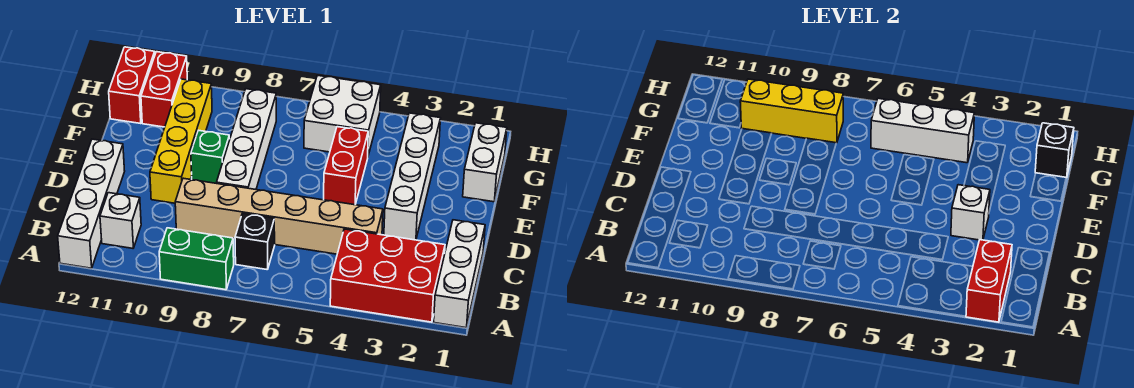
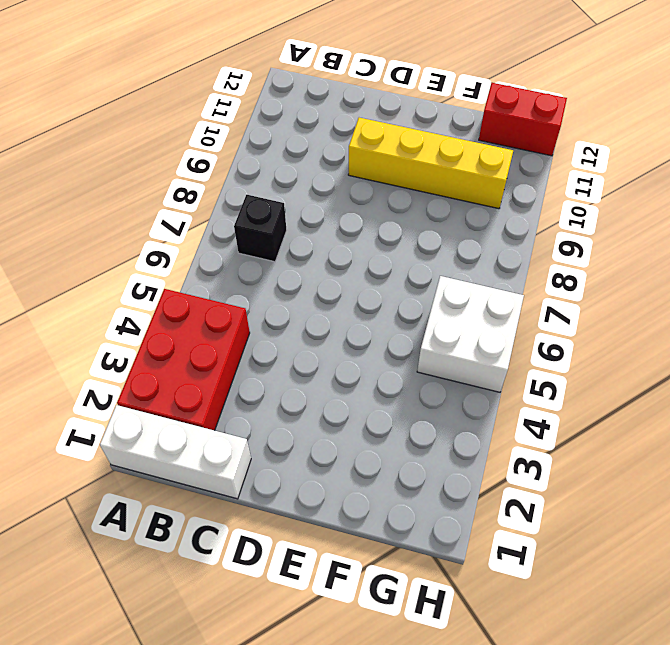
none -> green brick A8:A9 level 1
none -> white brick A12:D12 level 1
none -> white brick B11 level 1

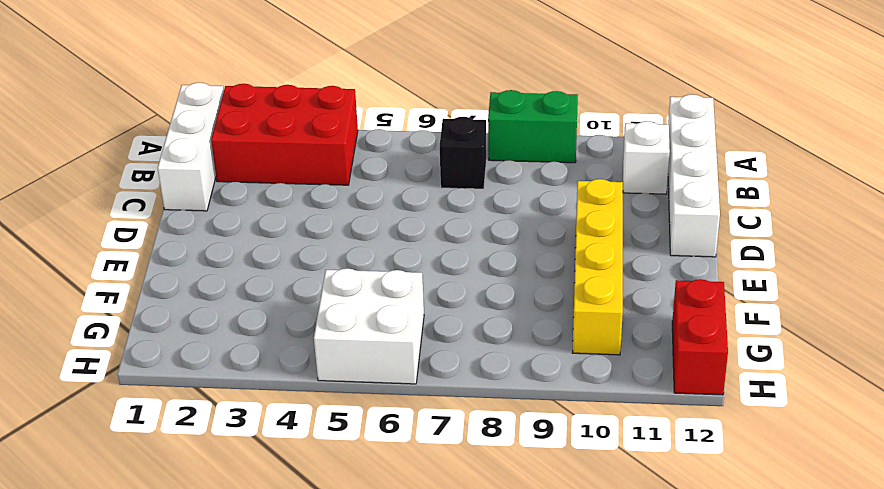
none -> tan brick C4:C9 level 1
none -> white brick D3:G3 level 1
none -> white brick D8:G8 level 1

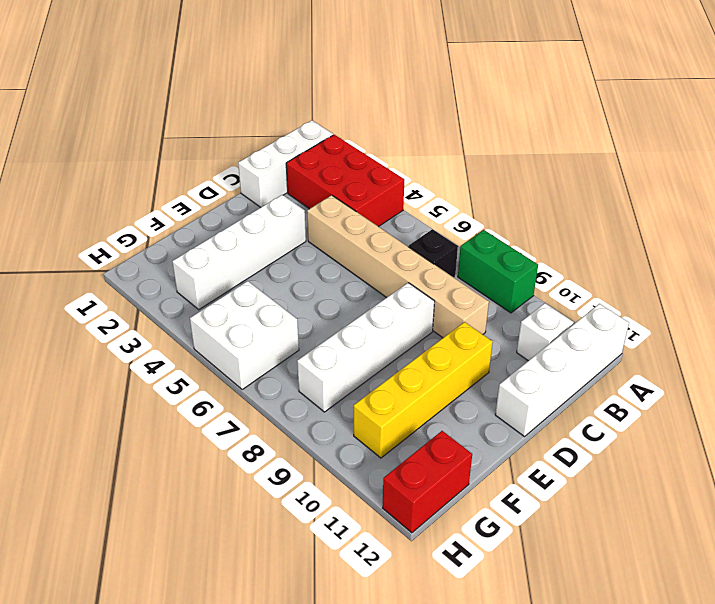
none -> red brick E5:F5 level 1
none -> green brick E9 level 1
none -> white brick F1:G1 level 1

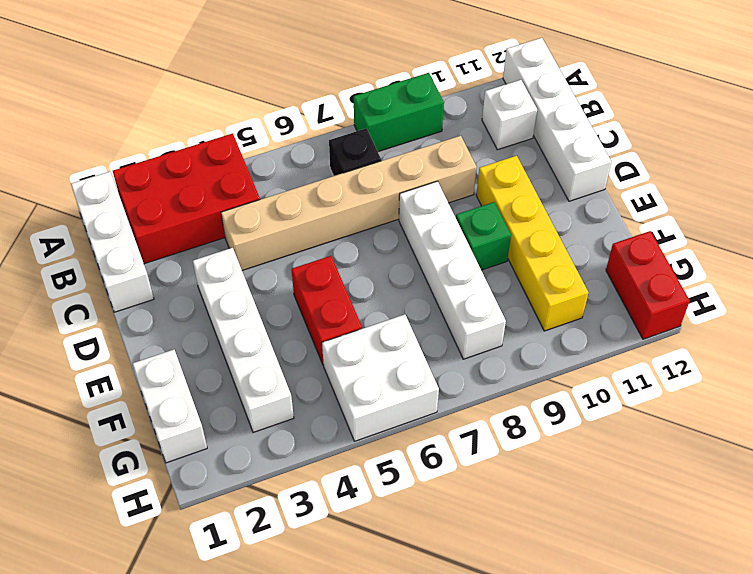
none -> red brick G11:H11 level 1
none -> red brick A2:B2 level 2
none -> white brick D3 level 2

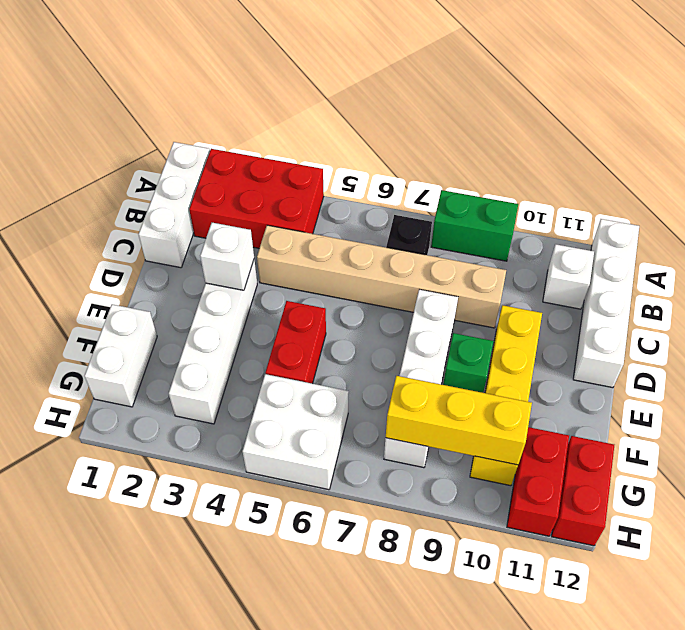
none -> red brick A2:B2 level 2
none -> black brick G1 level 2
none -> white brick G4:G6 level 2

